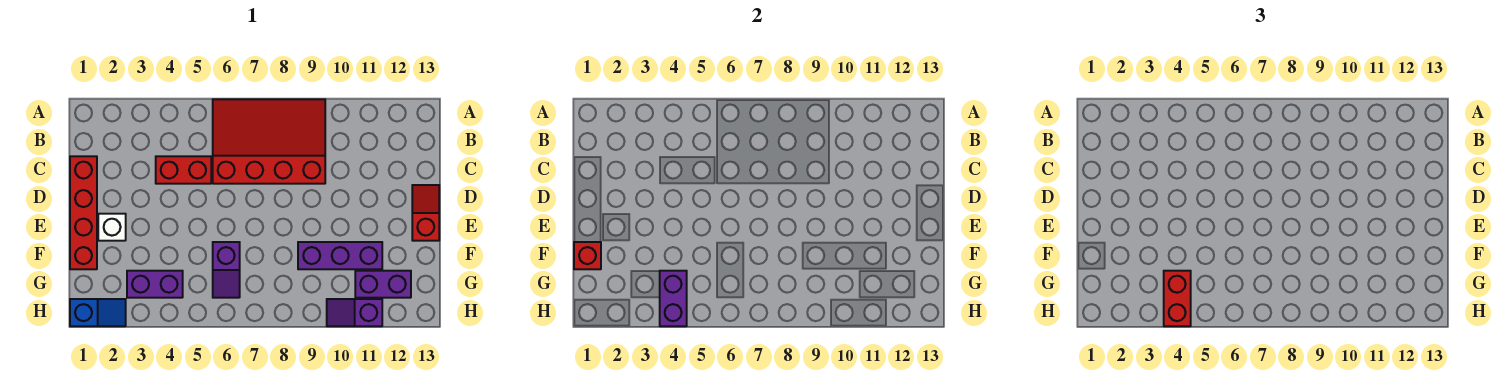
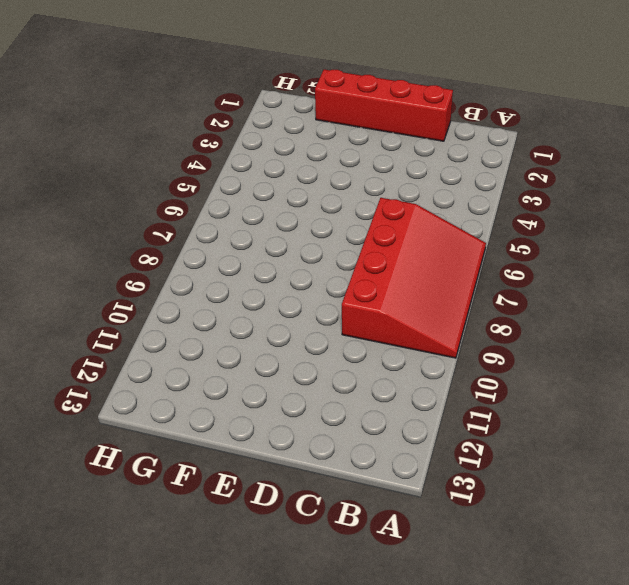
none -> red brick C4:C5 level 1
none -> red slope D13:E13 level 1 top E
none -> white brick E2 level 1

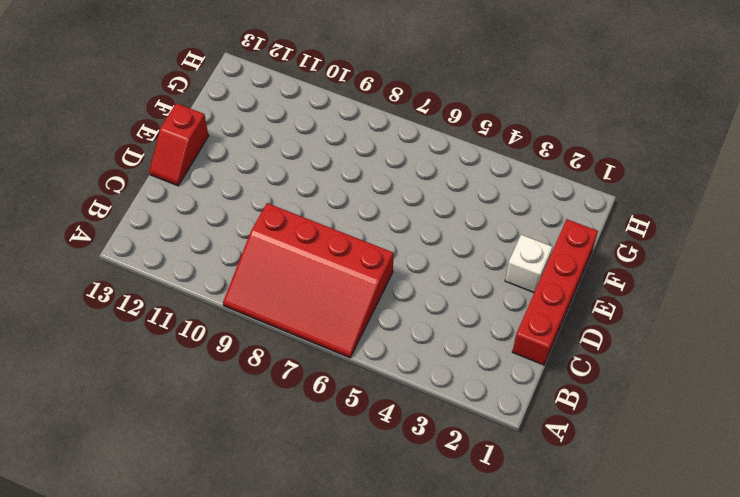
none -> red brick C4:C5 level 1
none -> purple slope F6:G6 level 1 top F
none -> purple brick F9:F11 level 1

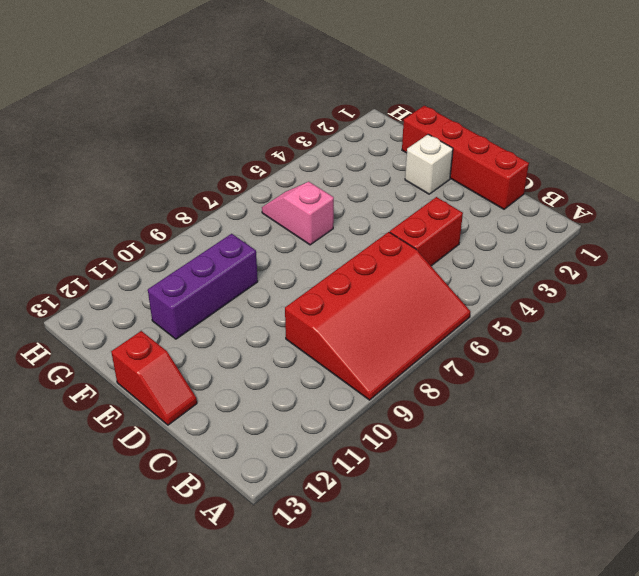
pink slope F6:G6 level 1 top F -> purple slope F6:G6 level 1 top F
none -> purple brick G3:G4 level 1
none -> purple brick G11:G12 level 1
none -> blue slope H1:H2 level 1 top 1

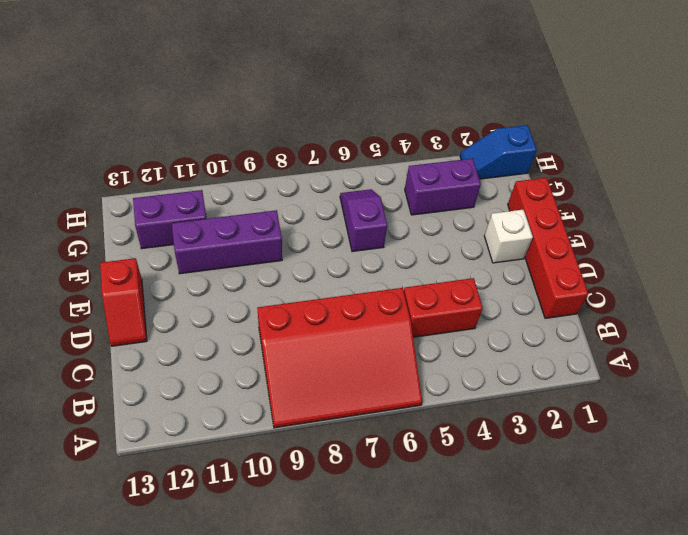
none -> purple slope H10:H11 level 1 top 11
none -> red brick F1 level 2
none -> purple brick G4:H4 level 2

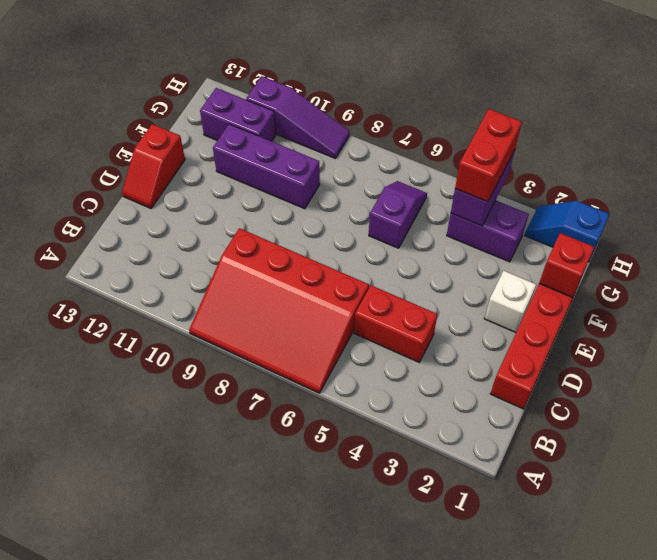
purple slope H9:H11 level 1 top 11 -> purple slope H10:H11 level 1 top 11

